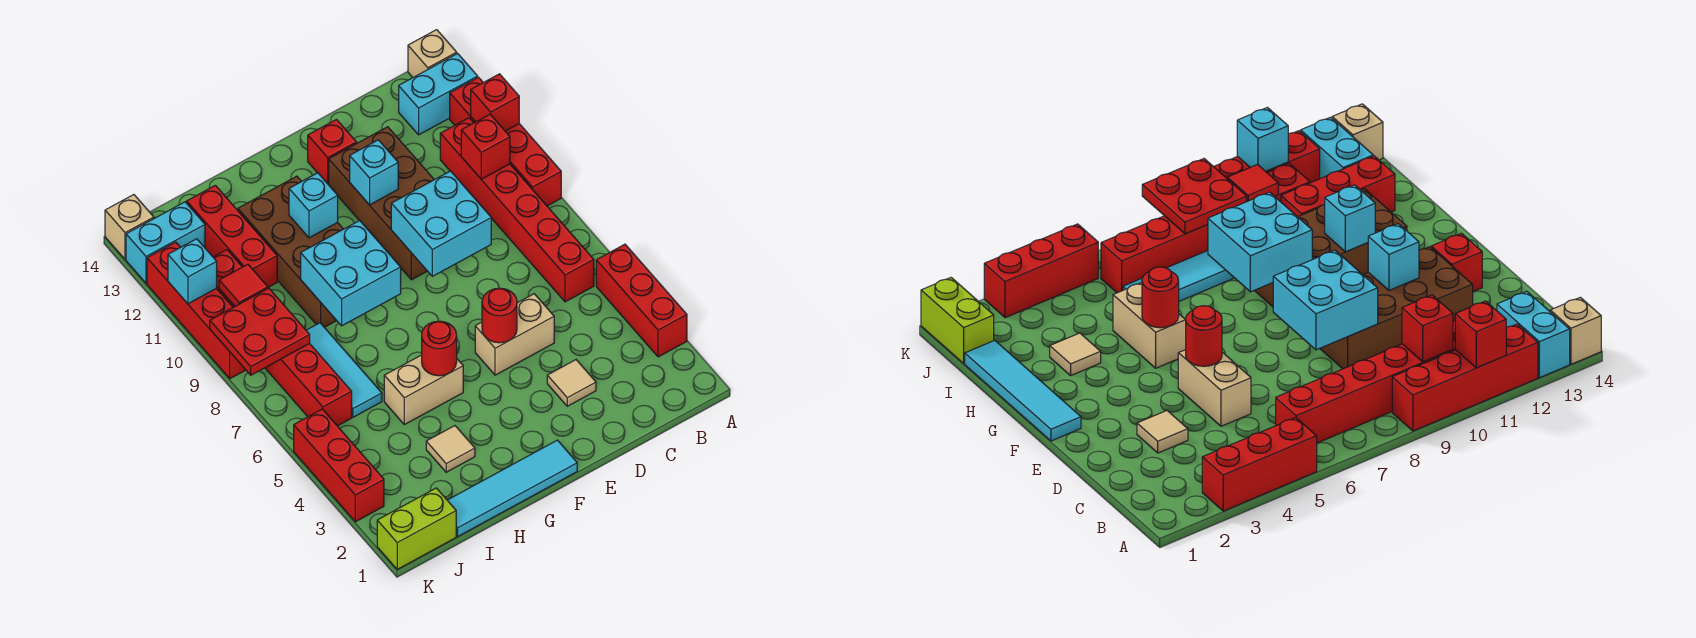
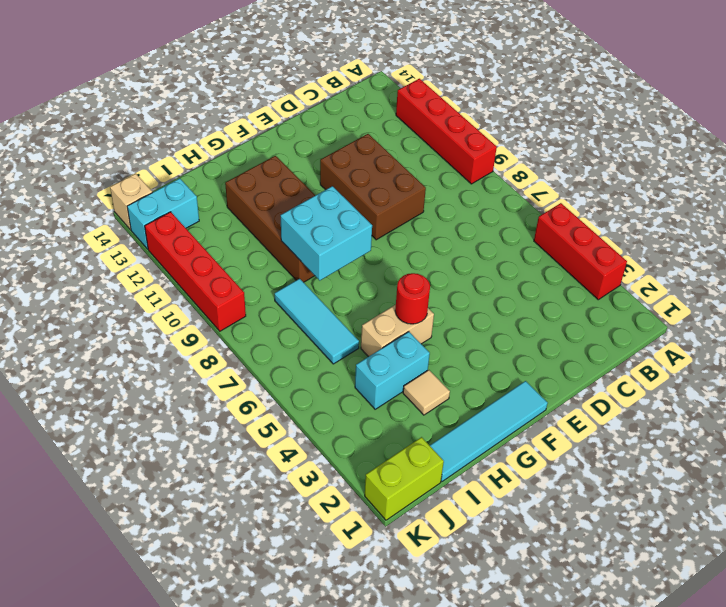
brown brick D9:E11 level 1 -> brown brick D9:E12 level 1
cyan brick H4:I4 level 1 -> cyan brick A13:B13 level 1
none -> tan brick A14 level 1
none -> red brick B6:B11 level 1
none -> tan tile D3 level 1
none -> tan brick D5:E5 level 1

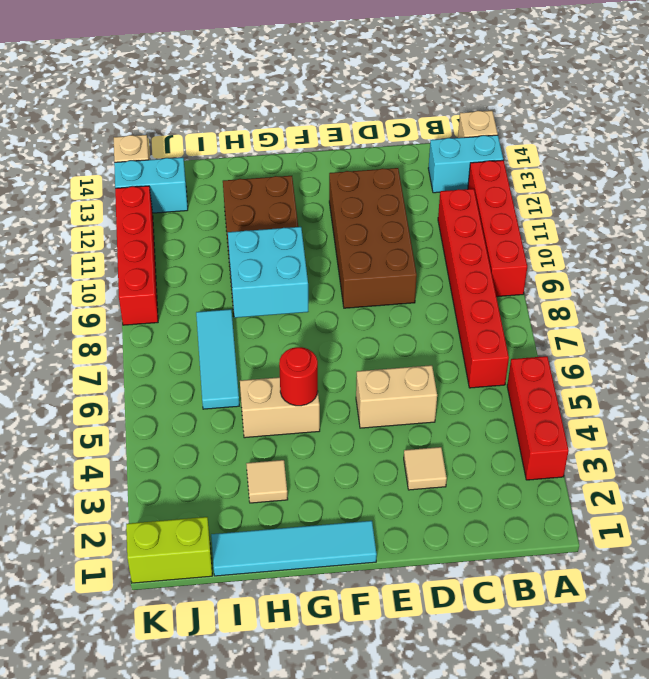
none -> red brick E13 level 1
none -> red brick I11:I13 level 1
none -> red brick J6:J11 level 1
none -> red brick K3:K5 level 1

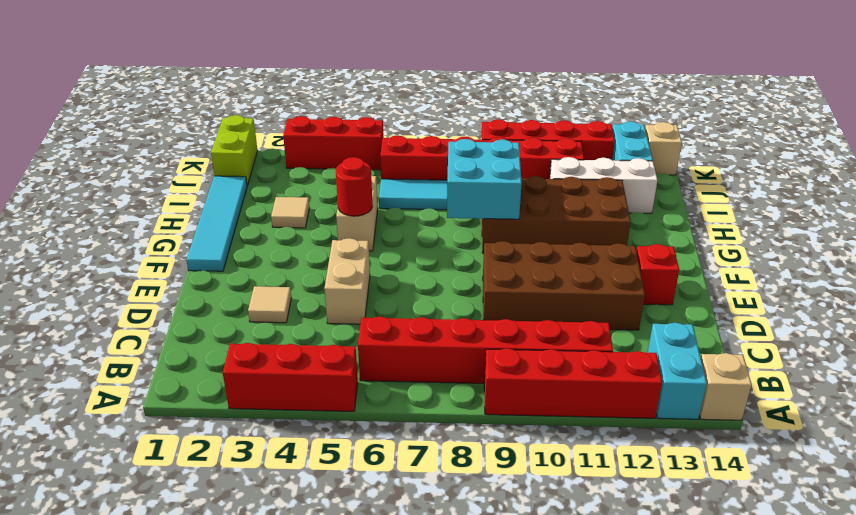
white brick I11:I13 level 1 -> red brick I11:I13 level 1
none -> red brick A11 level 2
none -> red brick B10 level 2
none -> cyan brick D8:E9 level 2
none -> red round brick E5 level 2

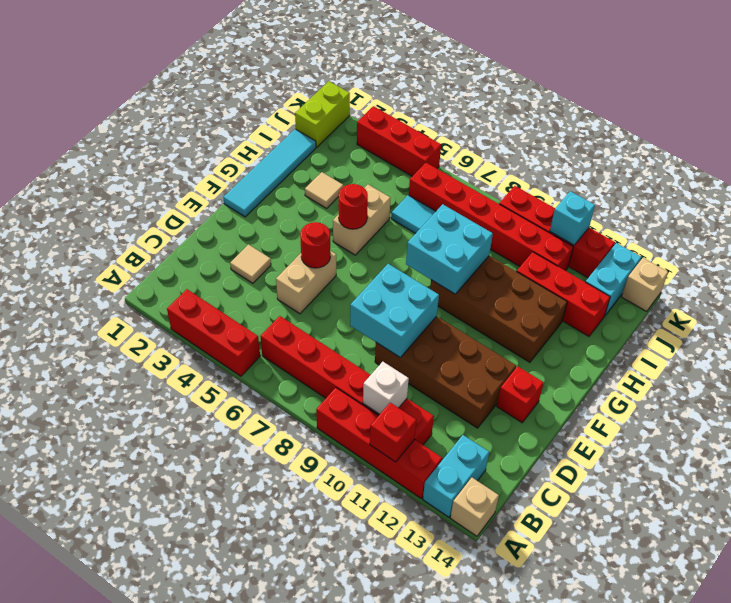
white brick B10 level 2 -> red brick B10 level 2
none -> cyan brick E11 level 2
none -> cyan brick G11 level 2
none -> red plate J8:K9 level 2
none -> red tile J10 level 2

